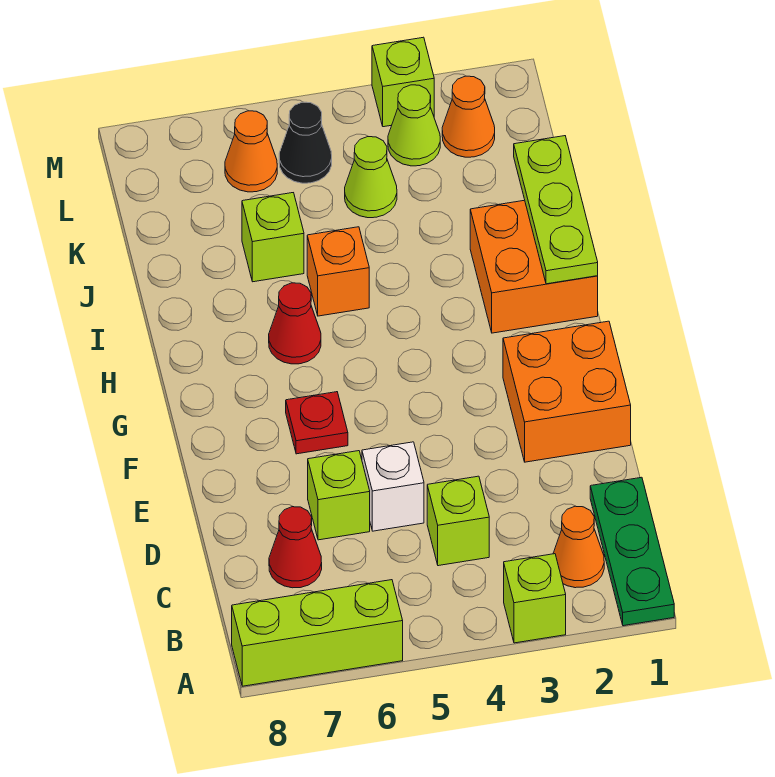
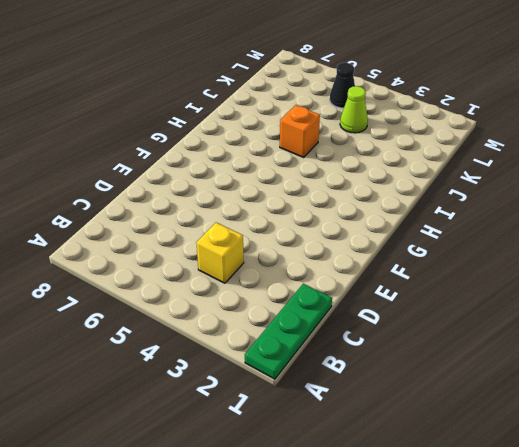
yellow brick C4 level 1 -> lime brick C4 level 1
none -> lime brick A3 level 1
none -> lime brick A6:A8 level 1
none -> orange cone B2 level 1

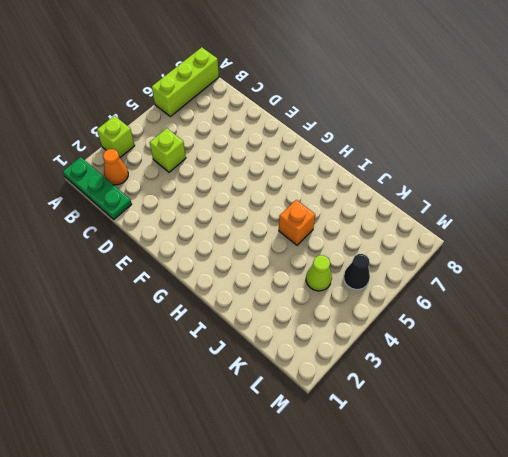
none -> red cone C7 level 1
none -> white brick D5 level 1
none -> lime brick D6 level 1

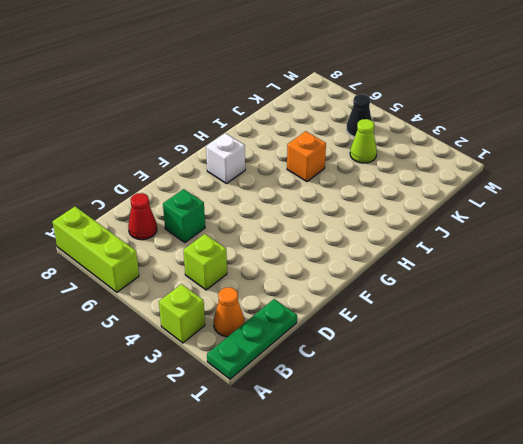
green brick D6 level 1 -> lime brick D6 level 1
white brick G7 level 1 -> white brick D5 level 1
none -> orange brick E1:F2 level 1
none -> red plate F6 level 1
none -> orange brick H1:I2 level 1

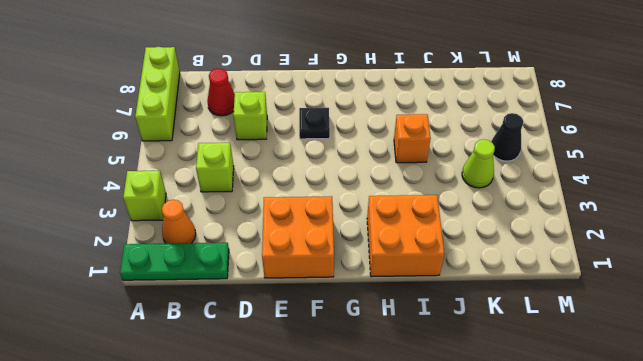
black plate F6 level 1 -> red plate F6 level 1
none -> white brick D5 level 1
none -> red cone H6 level 1
none -> lime brick J6 level 1

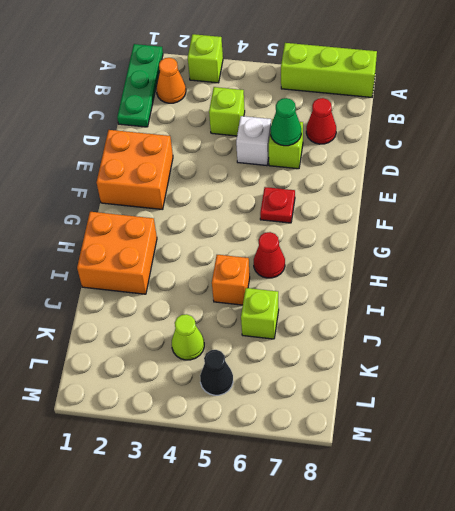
green cone D6 level 2 -> none
none -> orange cone L2 level 1
none -> lime cone L3 level 1
none -> orange cone L6 level 1

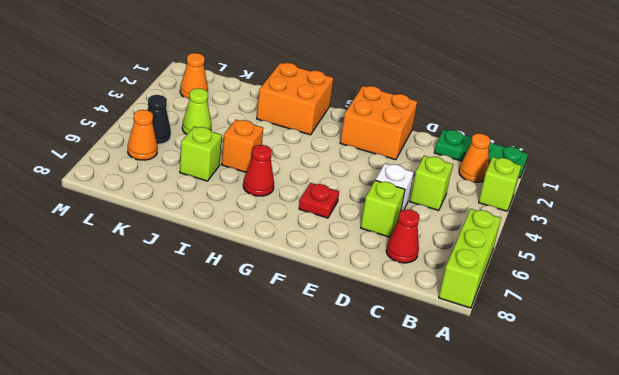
none -> lime cone L3 level 1
none -> lime brick M3 level 1
none -> lime plate H1:J1 level 2

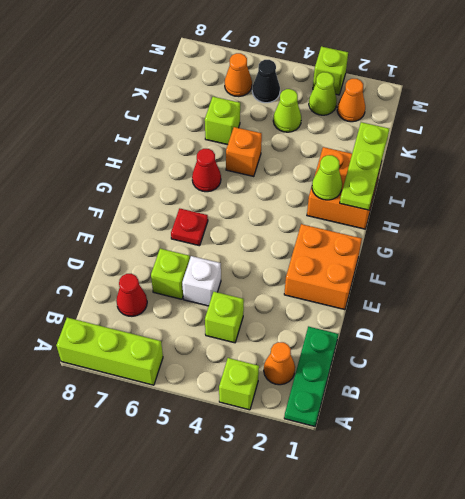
lime cone H2 level 2 -> none

